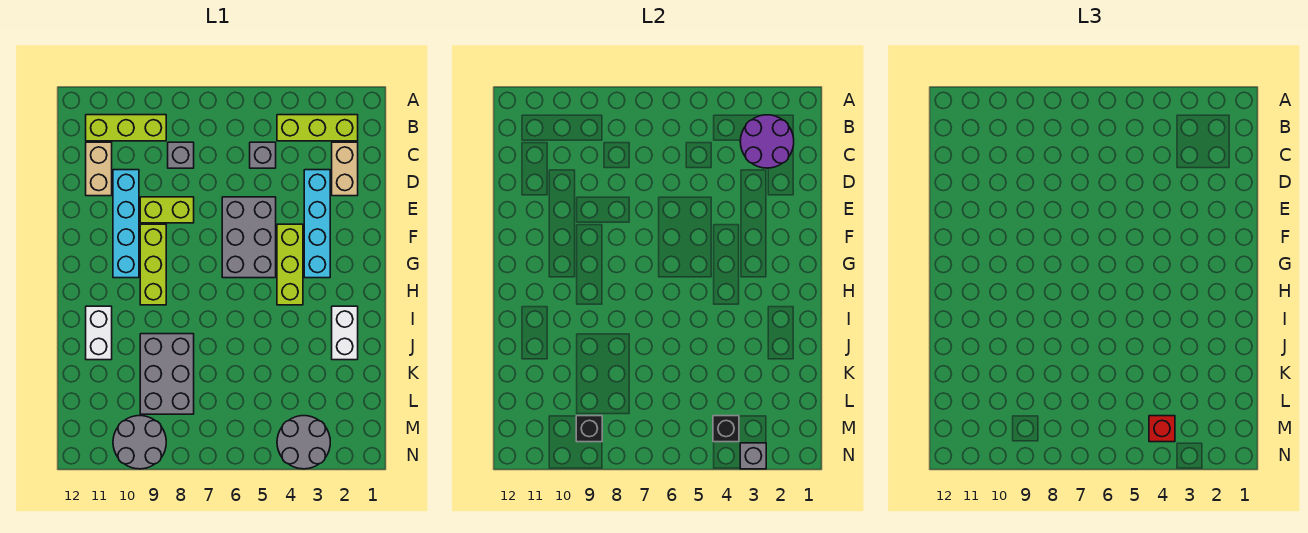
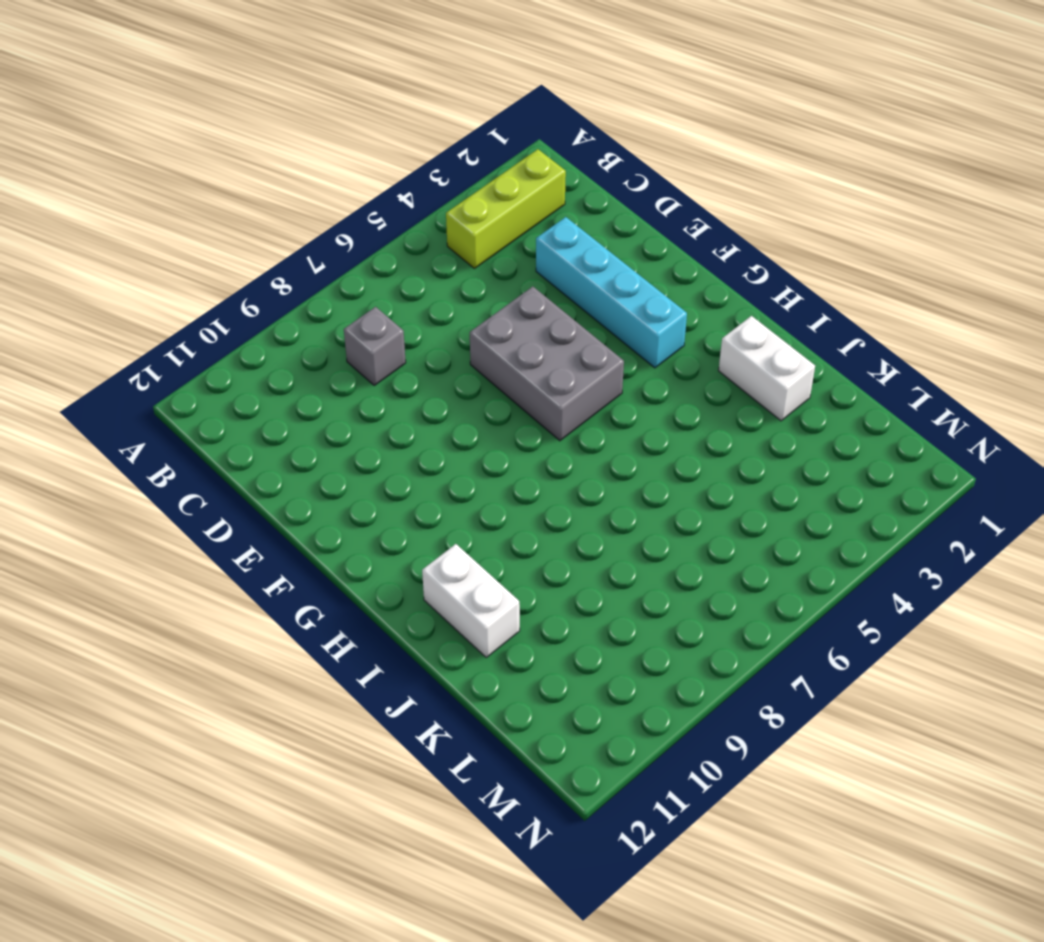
none -> lime brick B9:B11 level 1
none -> tan brick C2:D2 level 1
none -> grey brick C5 level 1

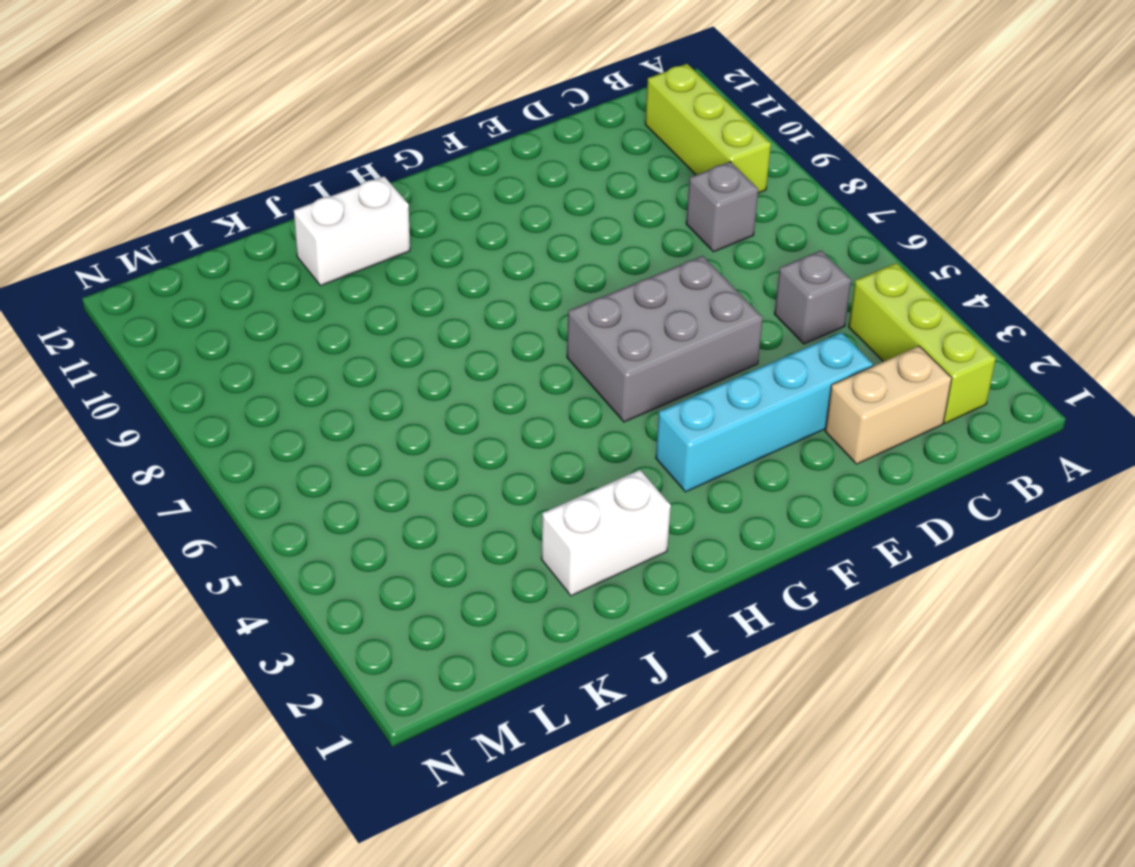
none -> tan brick C11:D11 level 1
none -> cyan brick D10:G10 level 1
none -> lime brick E8:E9 level 1

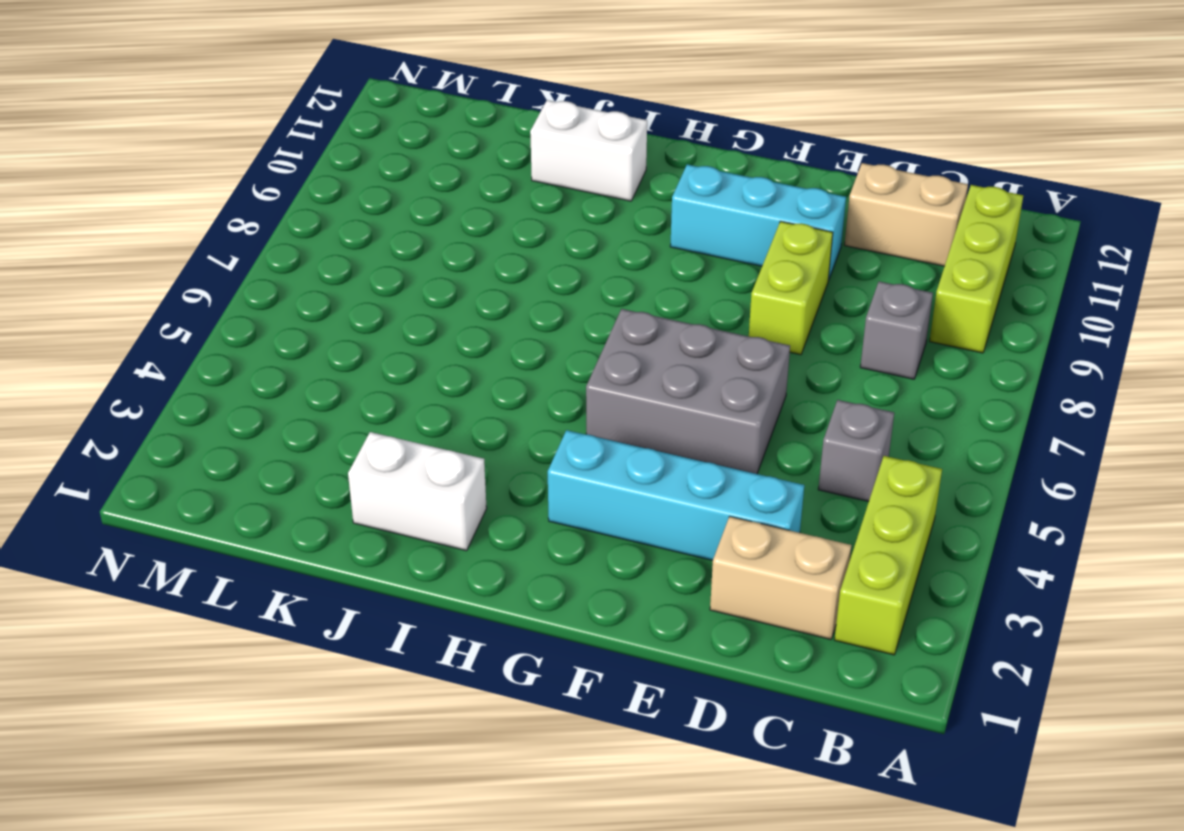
cyan brick E10:G10 level 1 -> cyan brick D10:G10 level 1
none -> lime brick F4:H4 level 1
none -> lime brick F9:H9 level 1
none -> grey brick J8:L9 level 1

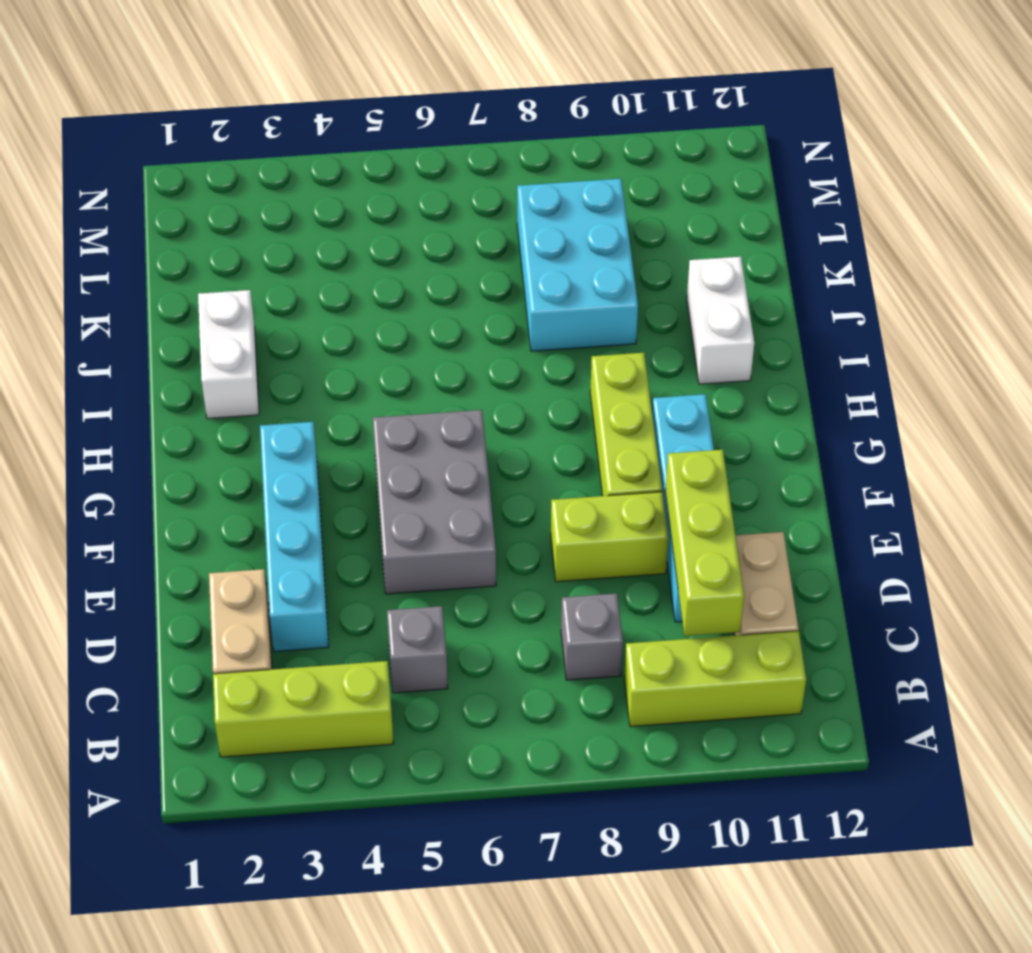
lime brick C10:E10 level 2 -> lime brick F4:H4 level 1
cyan brick J8:L9 level 1 -> grey brick J8:L9 level 1
none -> grey round brick M3:N4 level 1
none -> grey round brick M9:N10 level 1
none -> purple round brick B2:C3 level 2

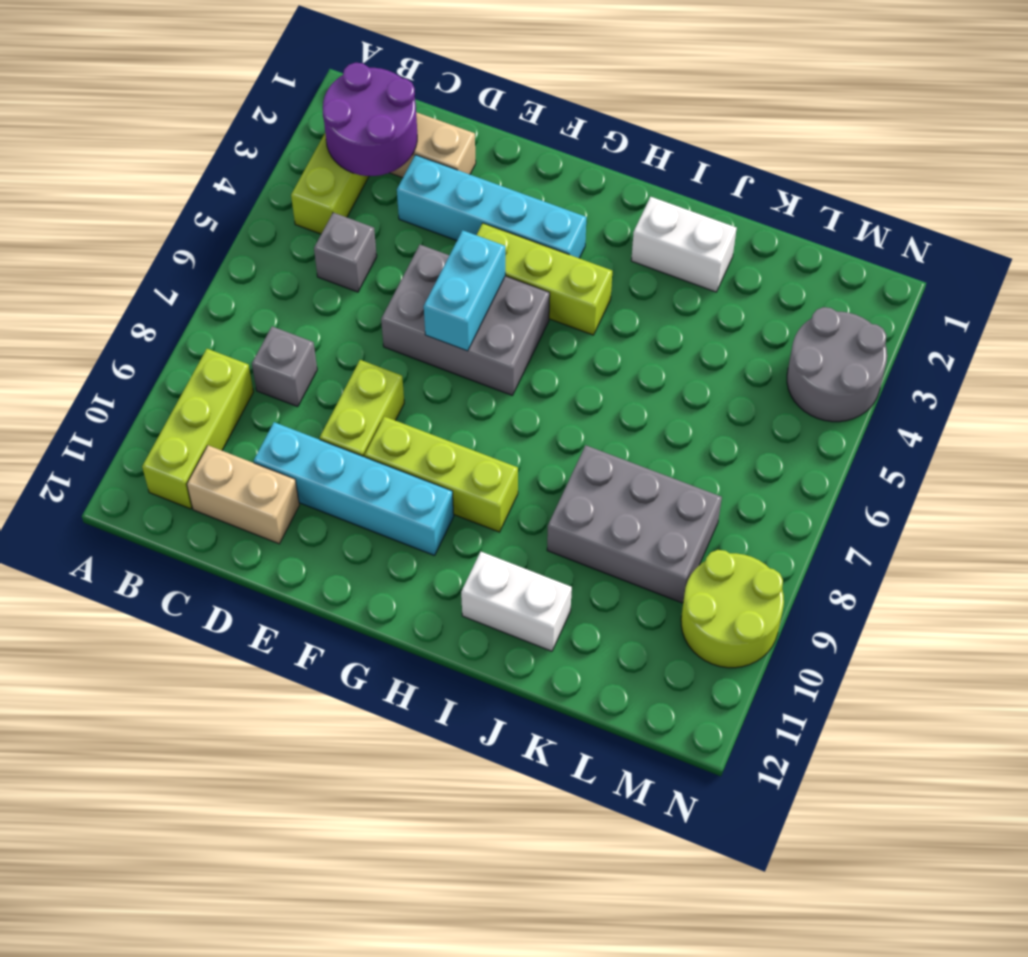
cyan brick F5:F6 level 2 -> none
lime round brick M9:N10 level 1 -> grey round brick M9:N10 level 1
none -> black brick M4 level 2
none -> black brick M9 level 2
none -> grey brick N3 level 2

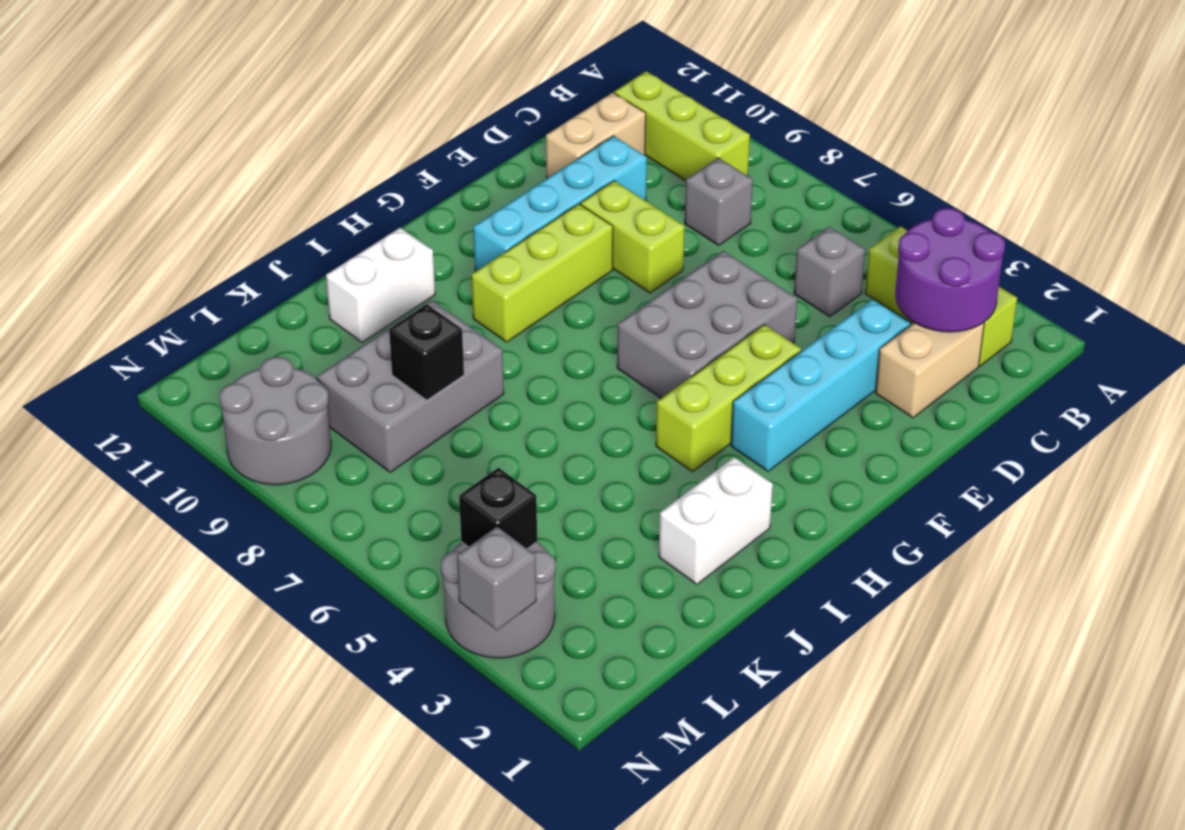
black brick K8 level 2 -> black brick M9 level 2
none -> red brick M4 level 3

